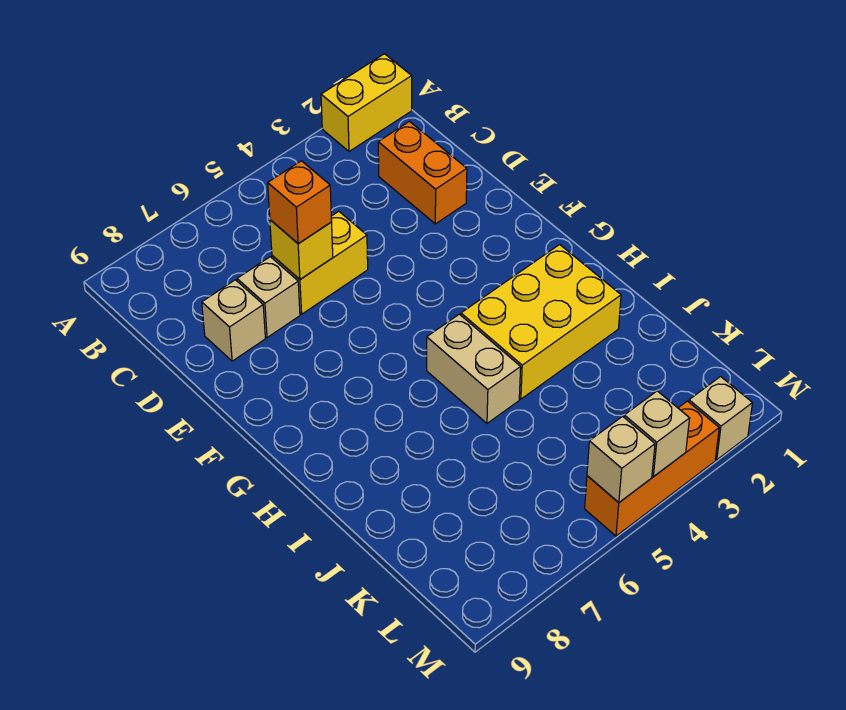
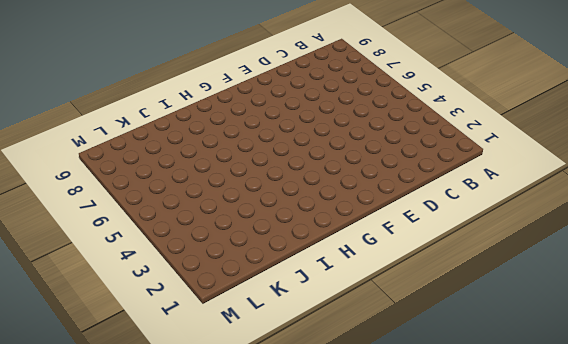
none -> yellow brick A1:A2 level 1
none -> orange brick C2:D2 level 1
none -> yellow brick D5:D6 level 1

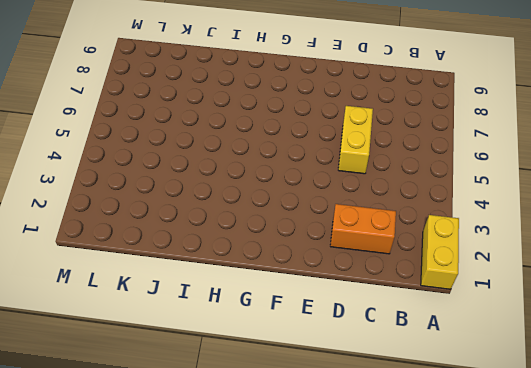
none -> tan brick D7 level 1
none -> tan brick D8 level 1
none -> yellow brick H2:I4 level 1

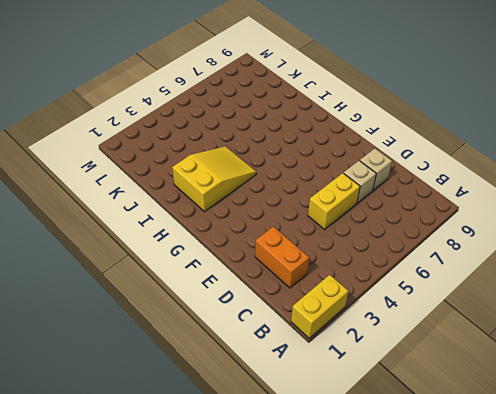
yellow slope H2:I4 level 1 top 2 -> yellow brick H2:I4 level 1
none -> tan brick H5:I5 level 1
none -> tan brick M2 level 1
none -> orange brick M3:M5 level 1

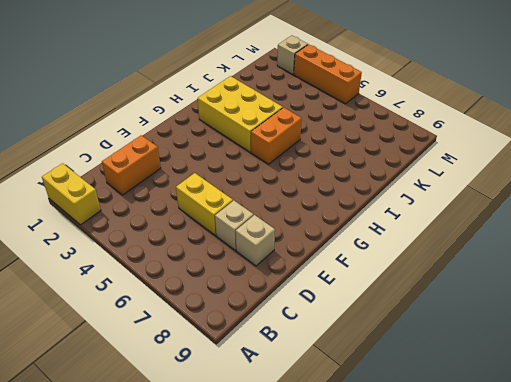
orange brick H5:I5 level 1 -> tan brick H5:I5 level 1
none -> yellow brick D6 level 2
none -> tan brick M4 level 2
none -> tan brick M5 level 2

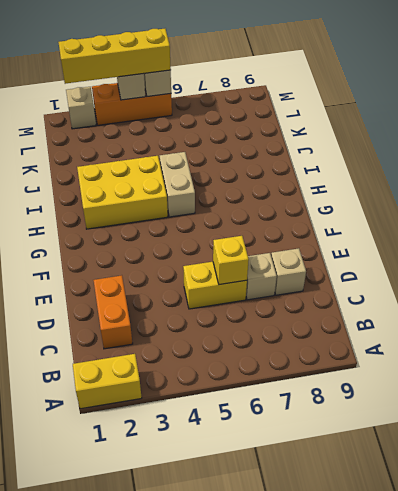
yellow brick M2:M5 level 3 -> none
none -> orange brick D6 level 3

